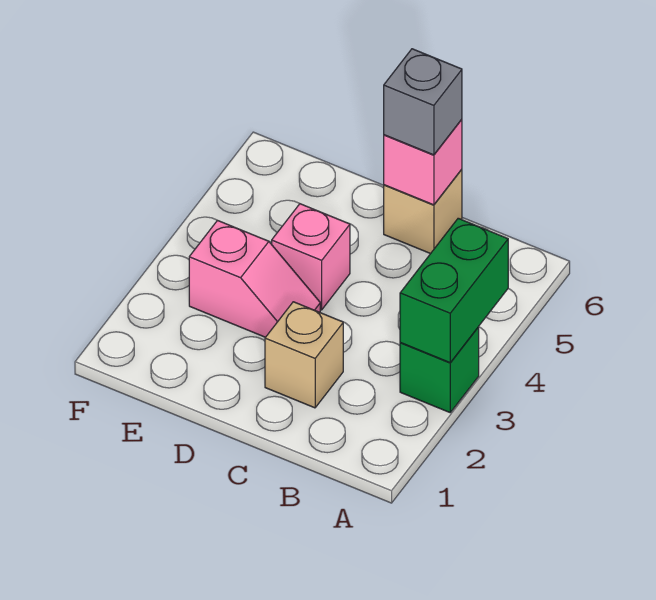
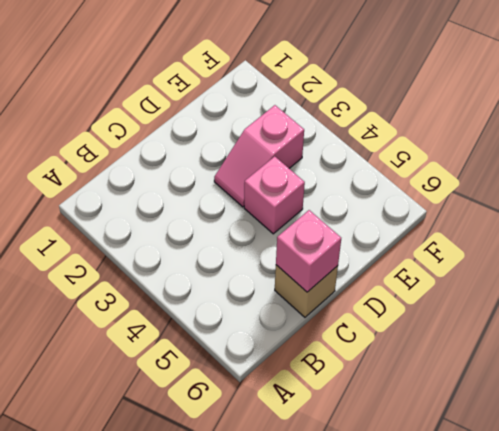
none -> green brick A3 level 1
none -> tan brick C2 level 1

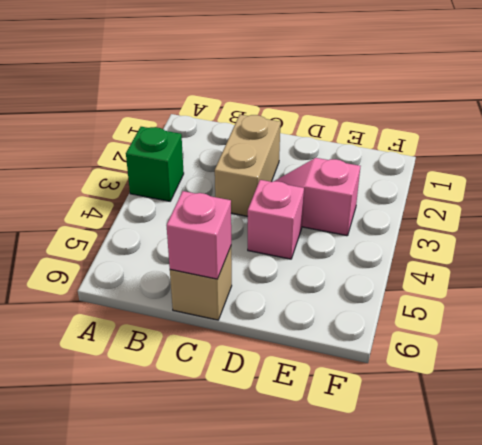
tan brick C2:C3 level 1 -> tan brick C2 level 1
none -> green brick A3:A4 level 2
none -> grey brick C6 level 3

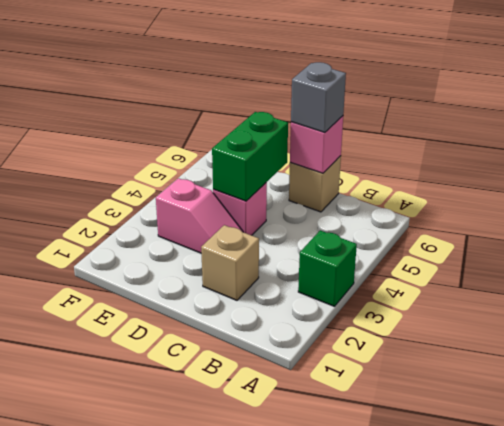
green brick D4:D5 level 2 -> green brick A3:A4 level 2

